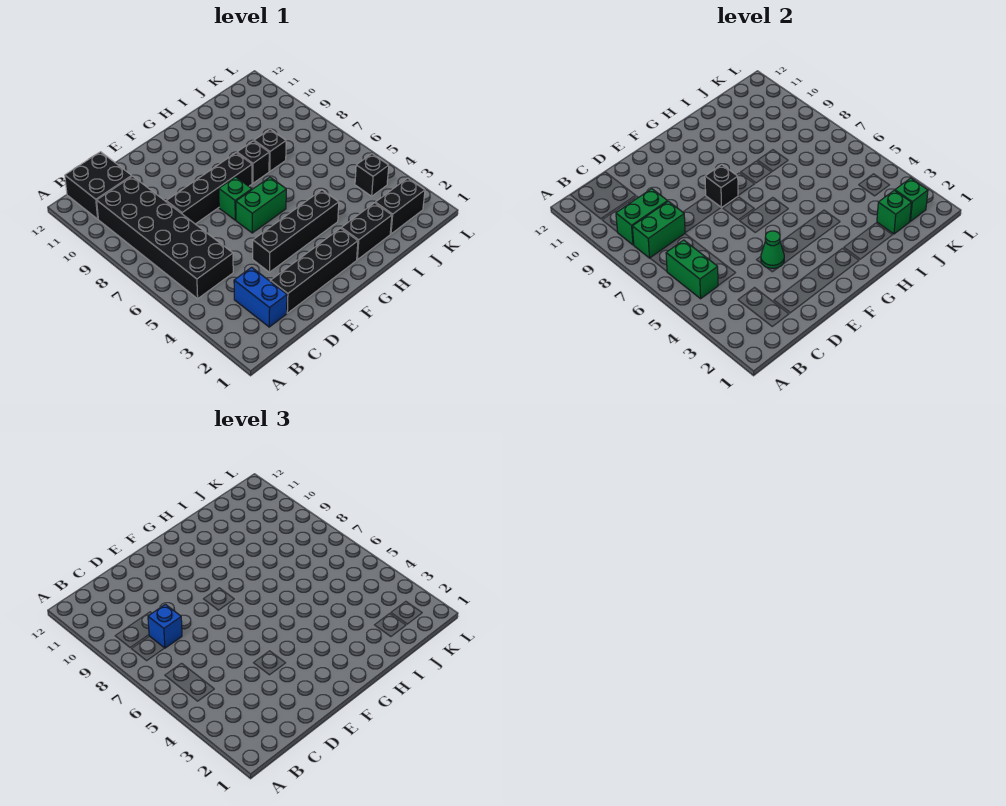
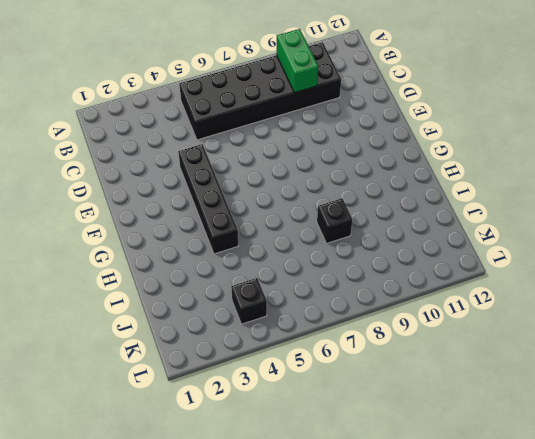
none -> black brick B11:C12 level 1
none -> blue brick C2:C3 level 1
none -> black brick D2:G2 level 1

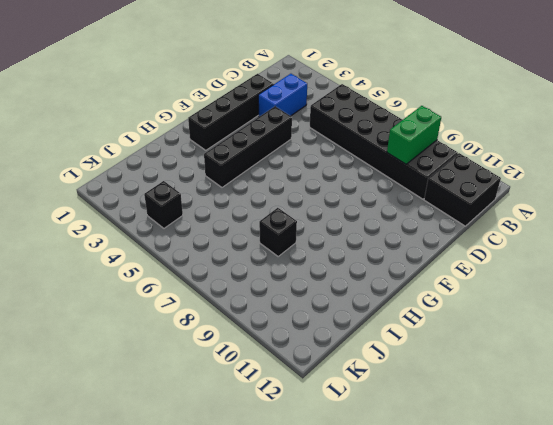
blue brick C3:D3 level 1 -> blue brick C2:C3 level 1
none -> black brick D8:G8 level 1
none -> green brick F6:G6 level 1
none -> green brick F7 level 1

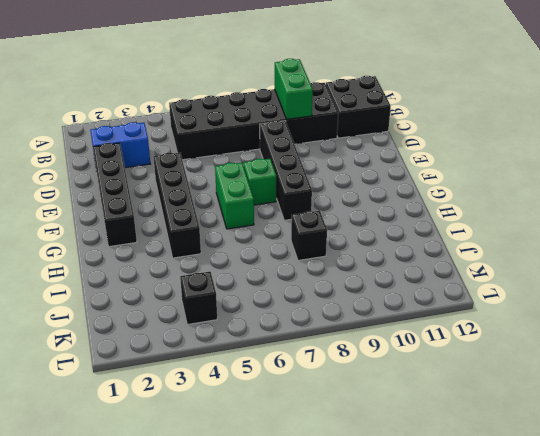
none -> black brick H2:I2 level 1
none -> black brick H8 level 1
none -> black brick J2:K2 level 1

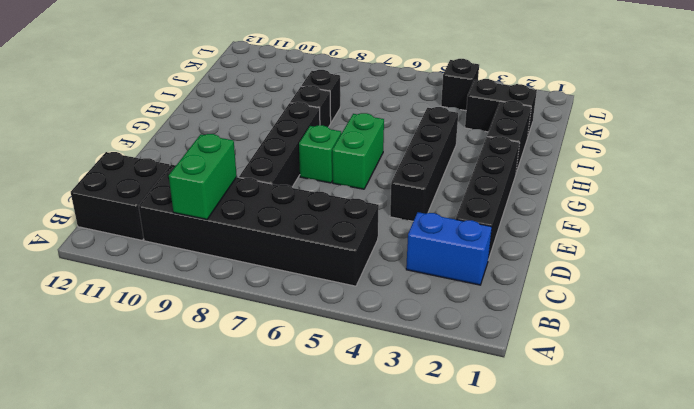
black brick J2:J3 level 1 -> black brick J2:K2 level 1
none -> green brick B5:B6 level 2
none -> green brick B8:C8 level 2
none -> green cone E4 level 2

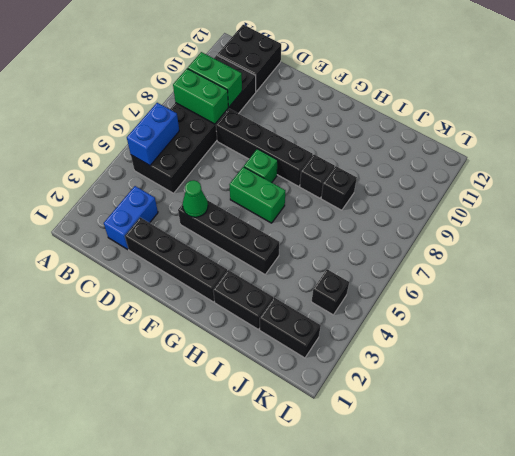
blue brick B5:B6 level 2 -> green brick B5:B6 level 2
none -> black brick F8 level 2
none -> green brick J2 level 2
none -> green brick K2 level 2

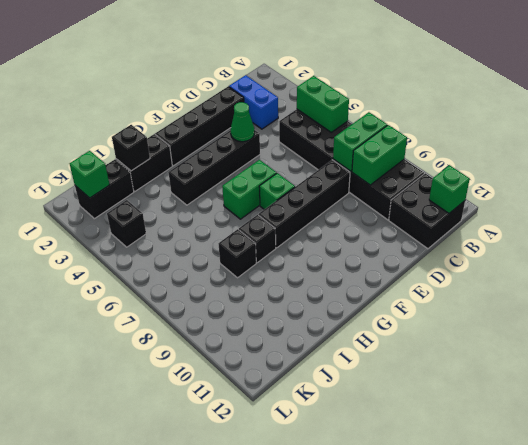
green brick B12 level 2 -> green brick J2 level 2
black brick I2 level 2 -> black brick F8 level 2
none -> blue brick C8 level 3

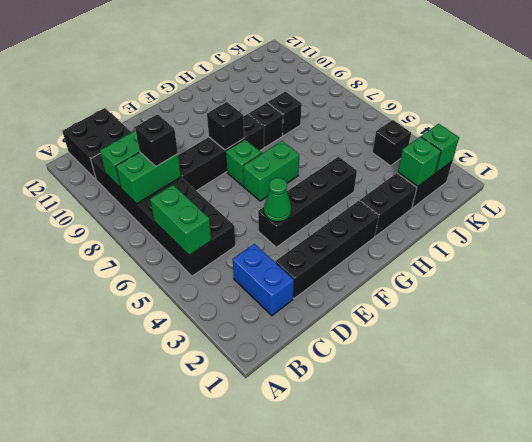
black brick C8 level 3 -> blue brick C8 level 3

